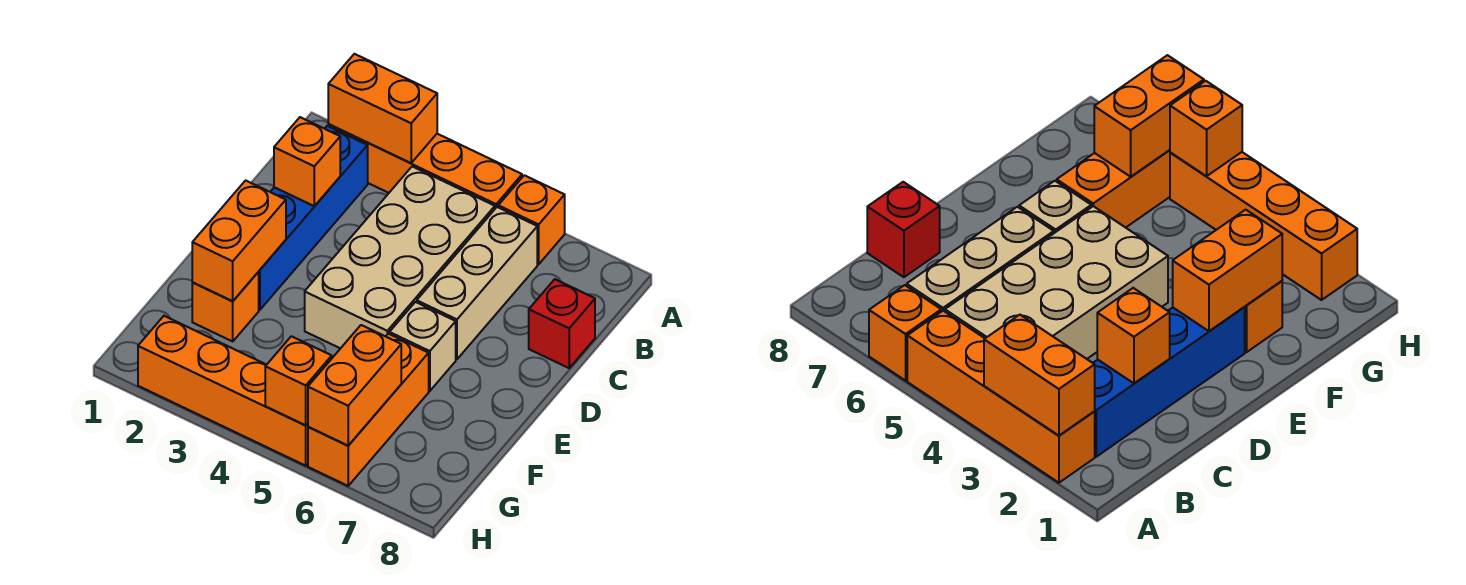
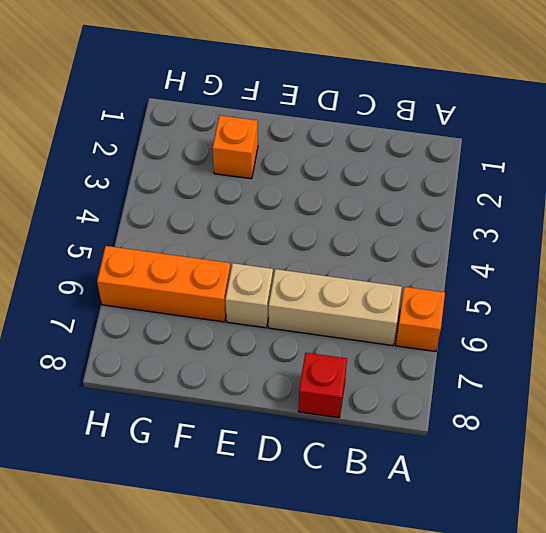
none -> orange brick A2:A5 level 1
none -> blue brick B2:E2 level 1
none -> tan brick B4:E5 level 1

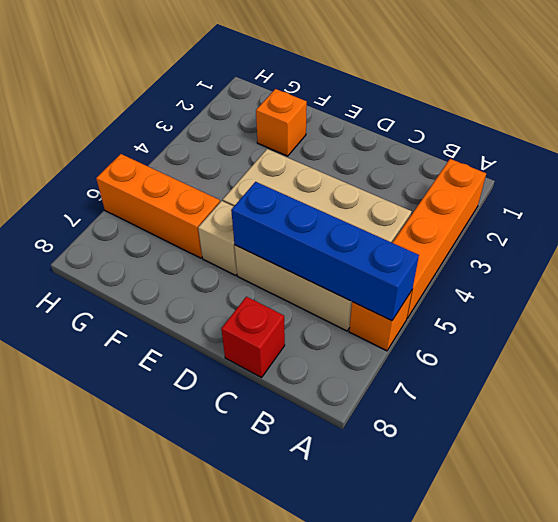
blue brick A6:D6 level 2 -> blue brick B2:E2 level 1
none -> orange brick H2:H5 level 1
none -> orange brick A2:A3 level 2
none -> orange brick C2 level 2

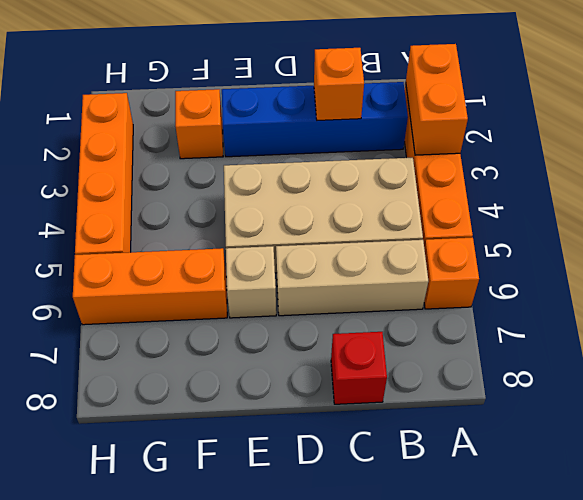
none -> orange brick E2:F2 level 2
none -> orange brick G6:H6 level 2
none -> orange brick H5 level 2

